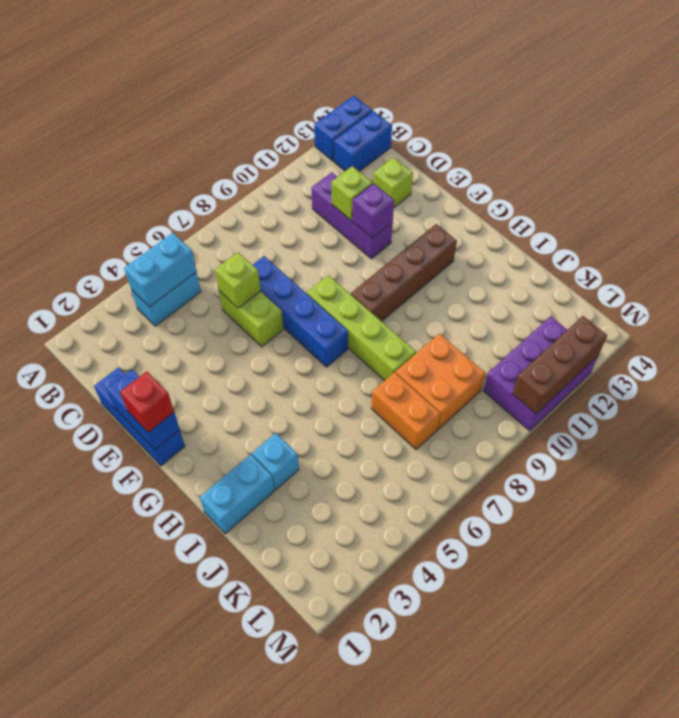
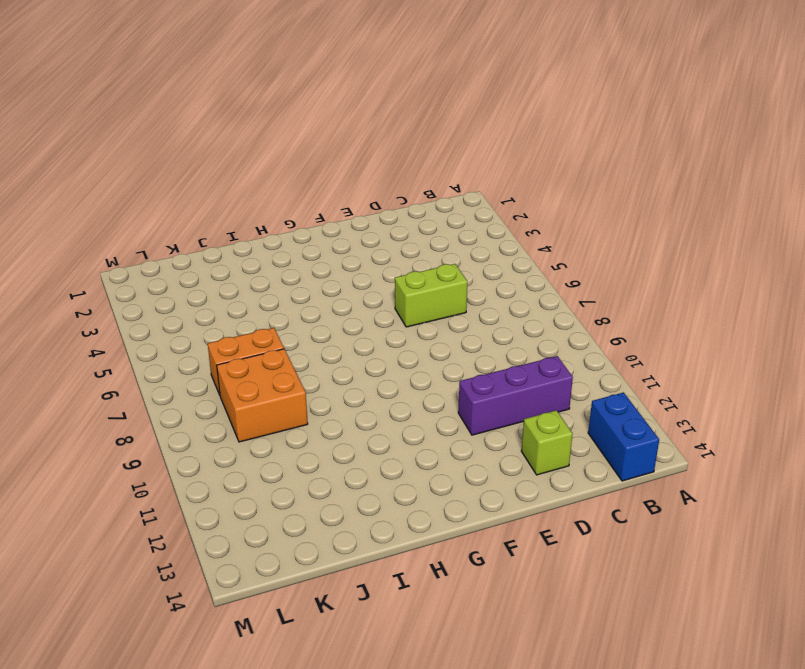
none -> blue brick A13:A14 level 1
none -> cyan brick B4:B5 level 1
none -> blue brick D1:F1 level 1

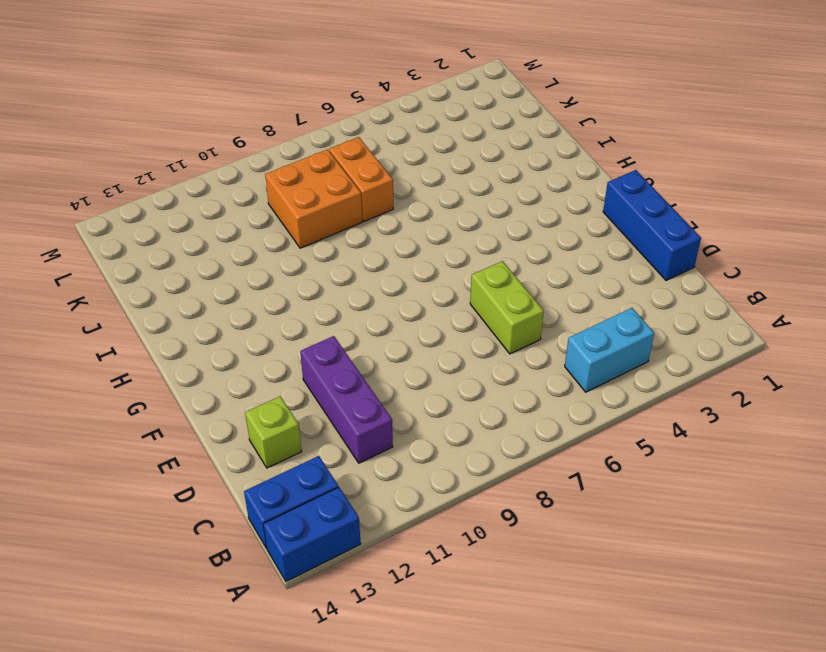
none -> blue brick D7:G7 level 1
none -> lime brick F8:I8 level 1
none -> brown brick G9:G12 level 1

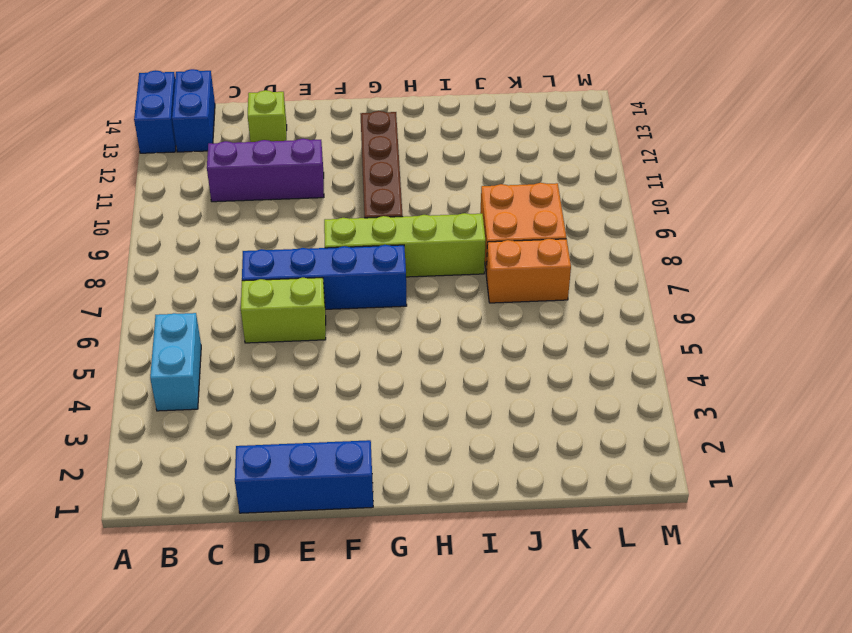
none -> cyan brick I1:I2 level 1
none -> cyan brick I3 level 1
none -> purple brick L10:M12 level 1

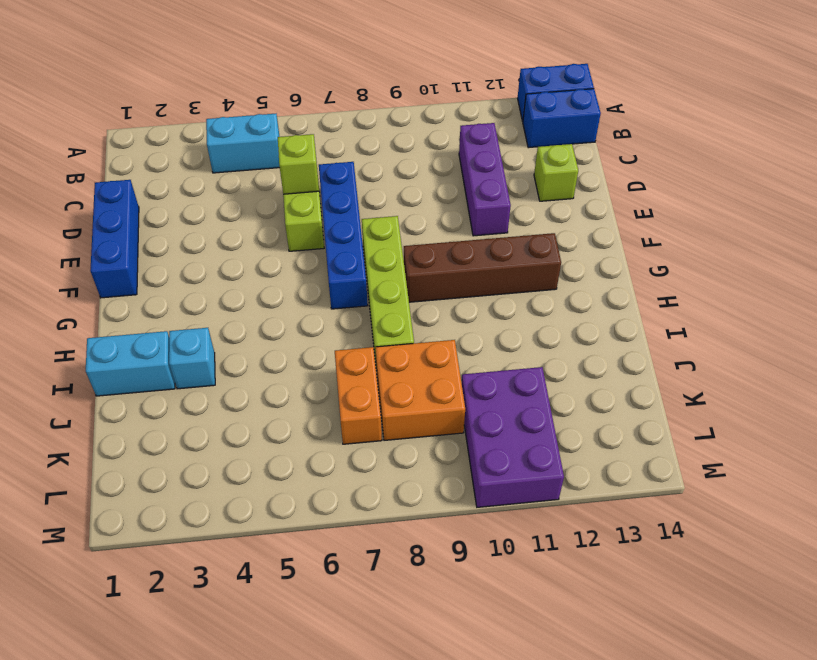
purple brick K10:M11 level 1 -> purple brick L10:M12 level 1
none -> cyan brick B4:B5 level 2
none -> lime brick D11 level 2
none -> blue brick E1:F1 level 2

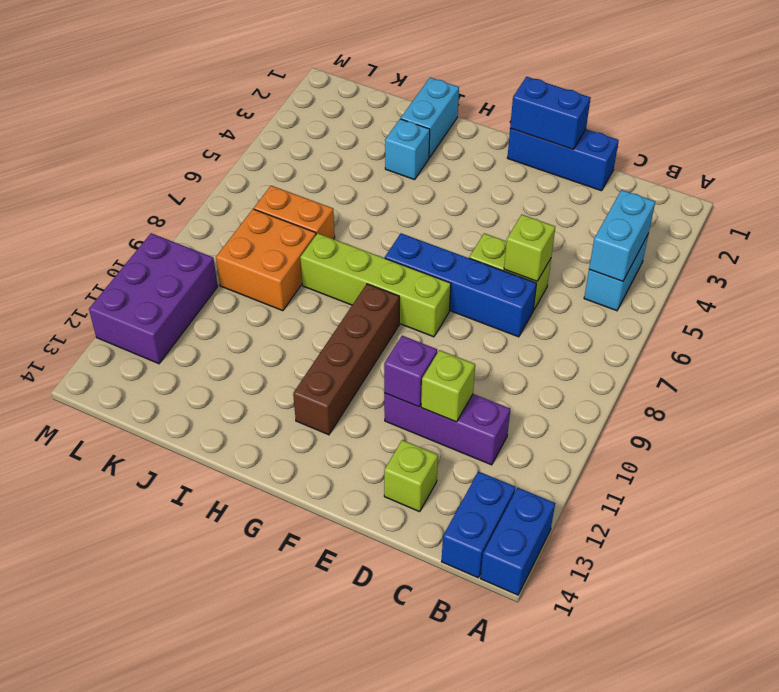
none -> brown brick M10:M12 level 2
none -> red brick F1 level 3

